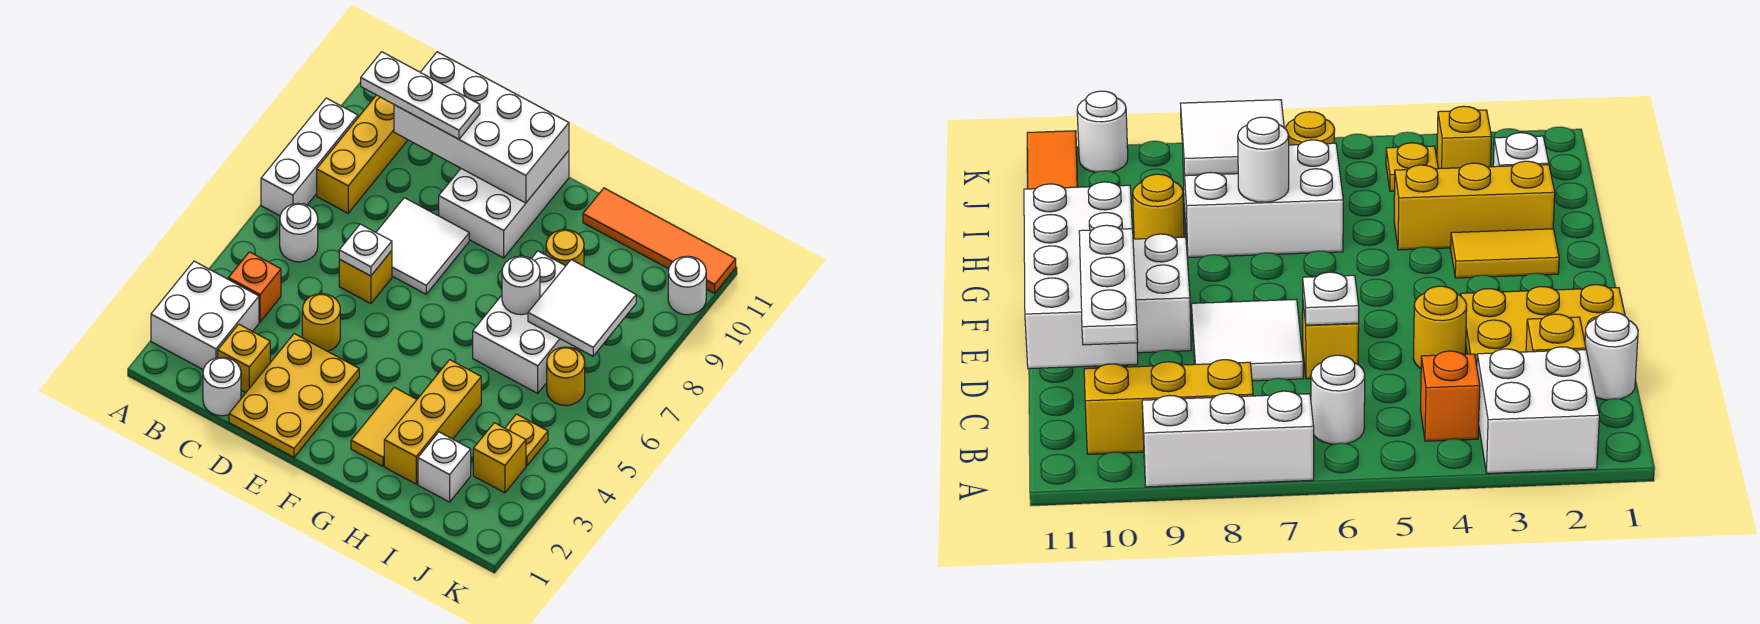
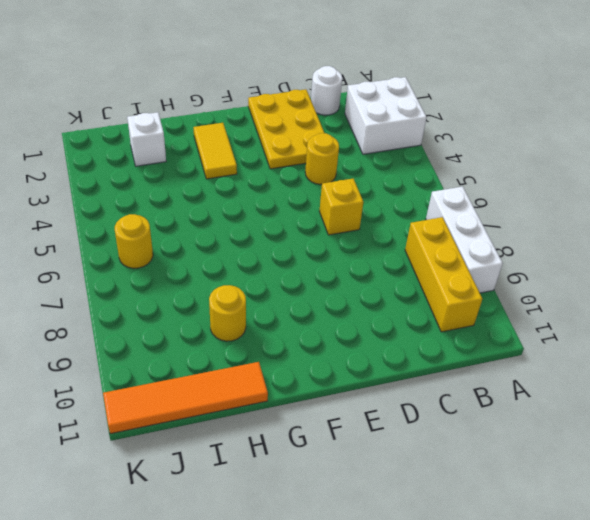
none -> orange brick B4 level 1
none -> white round brick B6 level 1
none -> yellow brick C2 level 1

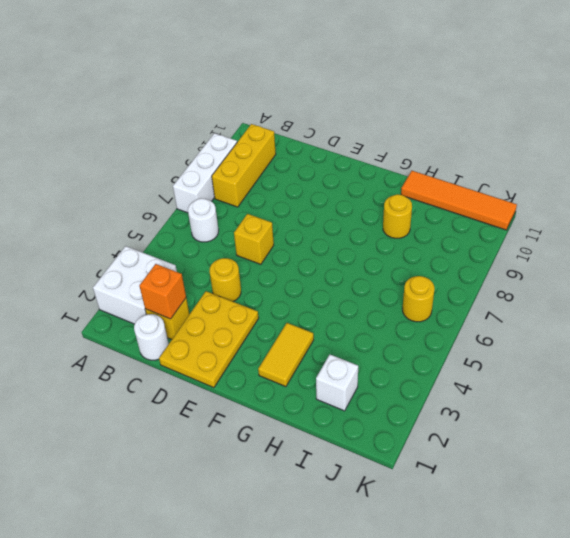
orange brick C2 level 2 -> orange brick B4 level 1
none -> white tile D7:E8 level 1
none -> white brick E9:F11 level 1
none -> yellow brick H2:H4 level 1

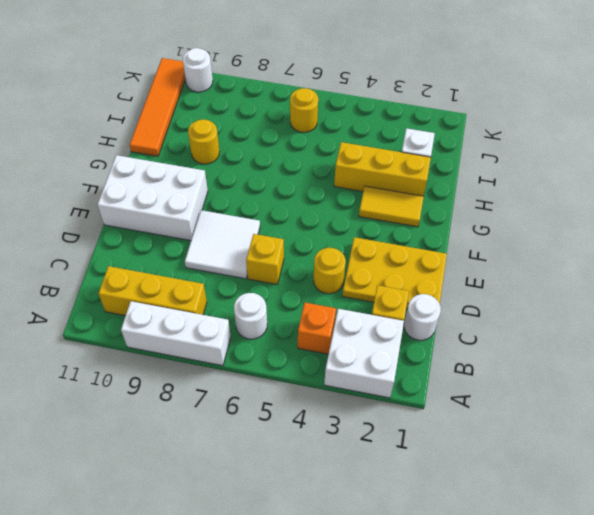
none -> white brick H6:I8 level 1
none -> yellow brick J3 level 1
none -> yellow plate J4 level 1

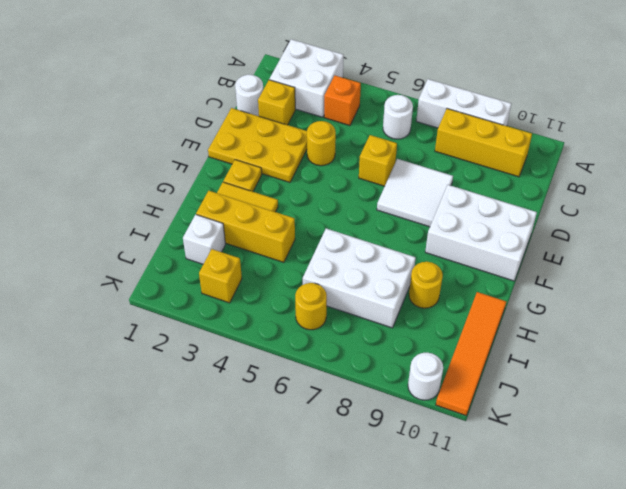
yellow plate F2 level 1 -> yellow plate J4 level 1
none -> white brick C10:F11 level 2
none -> white plate D6 level 2
none -> white round brick H7 level 2

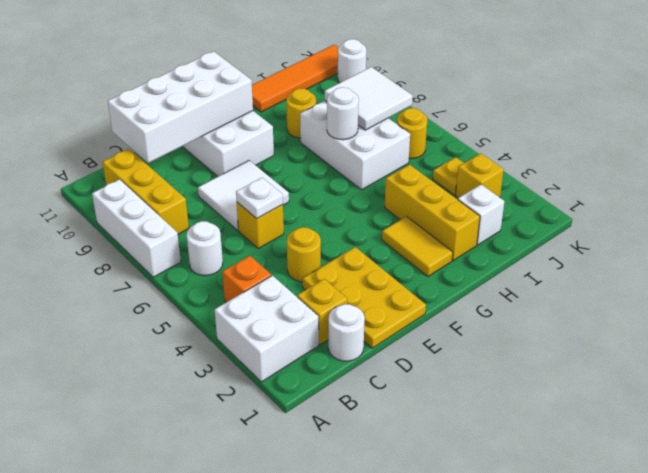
none -> white plate B10:D10 level 3

